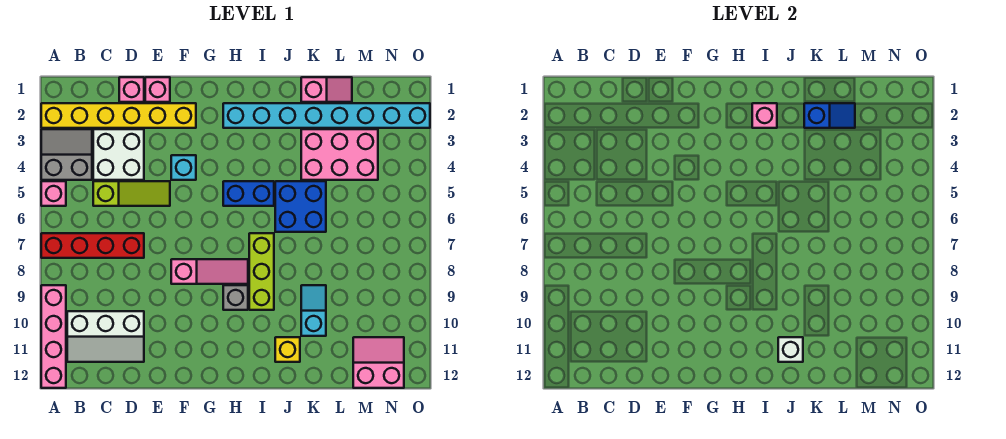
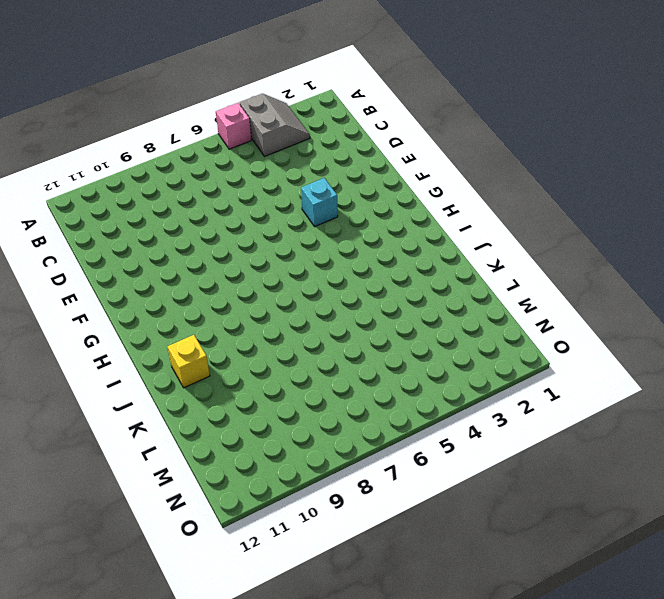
none -> yellow brick A2:F2 level 1
none -> red brick A7:D7 level 1
none -> pink brick A9:A12 level 1

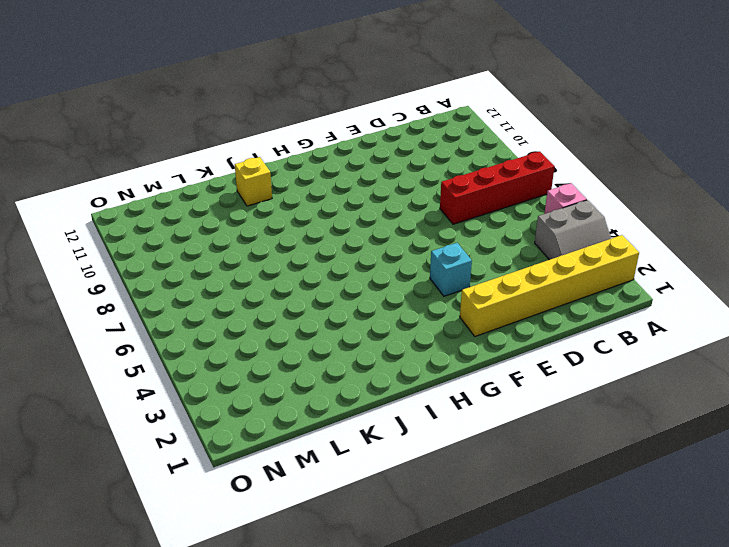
none -> pink brick A9:A12 level 1
none -> white slope B10:D11 level 1 top 10
none -> white brick C3:D4 level 1

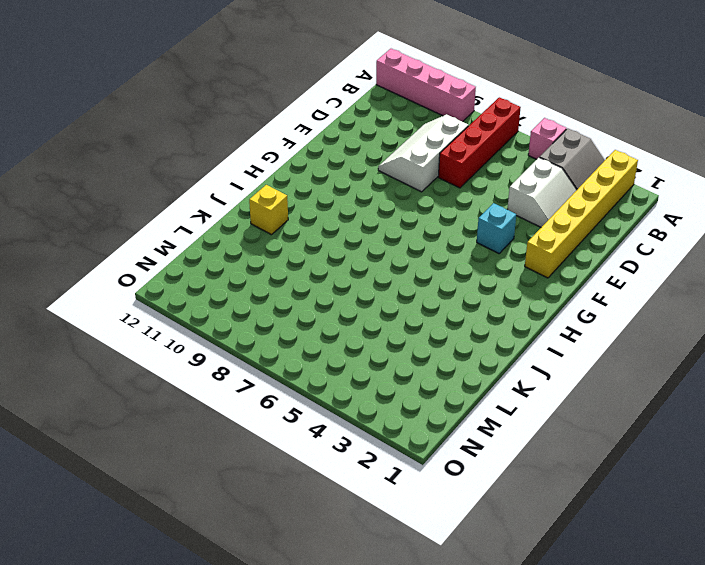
white slope C3:D4 level 1 top 4 -> white brick C3:D4 level 1
white slope C8:E9 level 1 top 8 -> white slope B10:D11 level 1 top 10
none -> lime slope C5:E5 level 1 top C
none -> pink brick D1 level 1
none -> pink brick E1 level 1

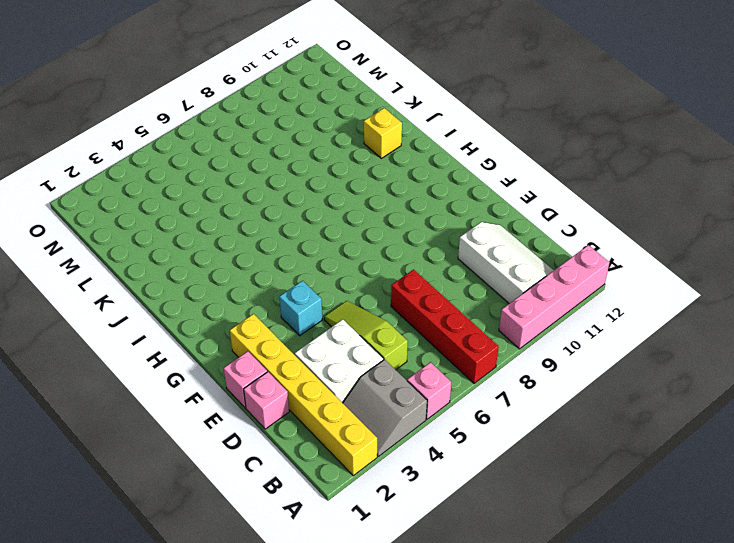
none -> pink slope F8:H8 level 1 top F
none -> cyan brick H2:O2 level 1
none -> blue brick H5:I5 level 1

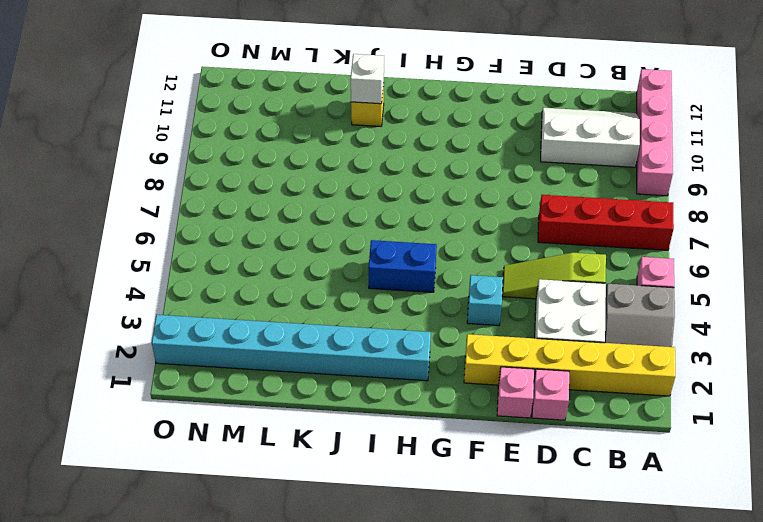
none -> pink slope F8:H8 level 1 top F
none -> grey brick H9 level 1
none -> lime brick I7:I9 level 1

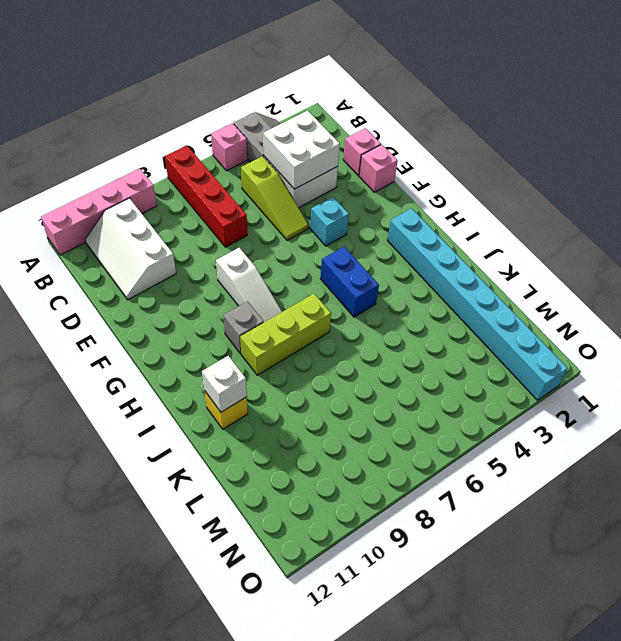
white brick C3:D4 level 2 -> none
white slope F8:H8 level 1 top F -> pink slope F8:H8 level 1 top F
none -> yellow brick A2:F2 level 1
none -> blue brick J5:K6 level 1
none -> pink slope K1:L1 level 1 top K

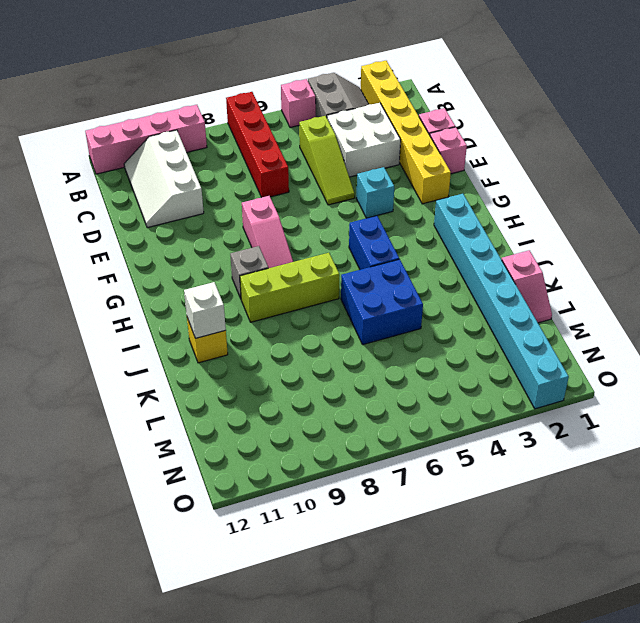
none -> pink brick K3:M4 level 1
none -> cyan slope K9:K10 level 1 top 10
none -> pink slope M11:N12 level 1 top 12

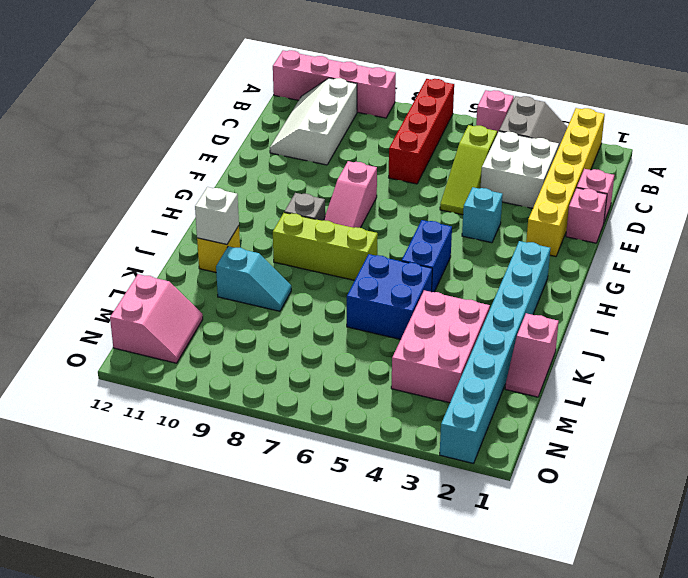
none -> pink brick I2 level 2
none -> blue slope K2:L2 level 2 top K

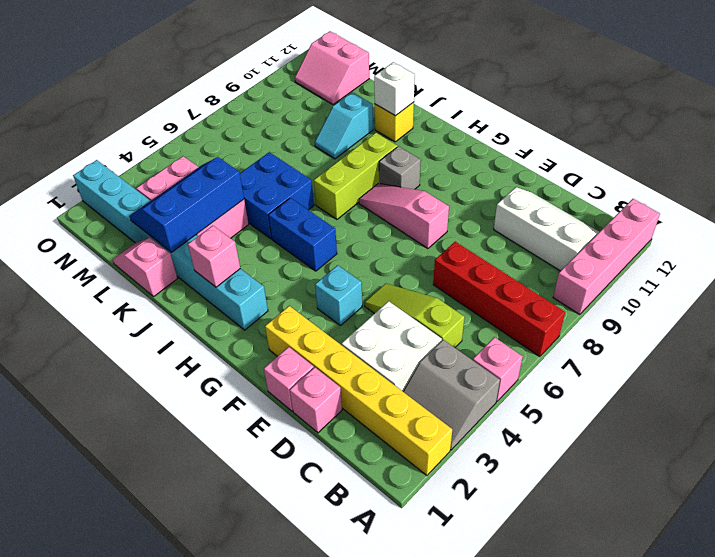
blue slope K2:L4 level 2 top K -> blue slope K2:L2 level 2 top K

